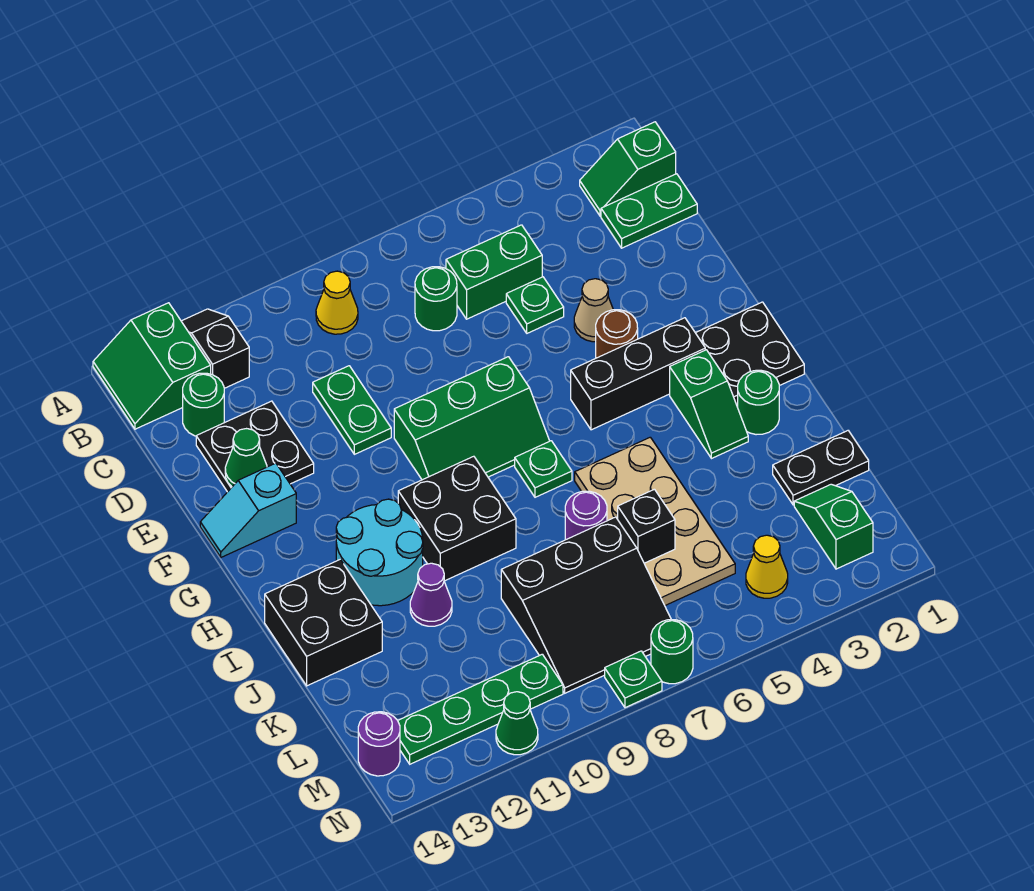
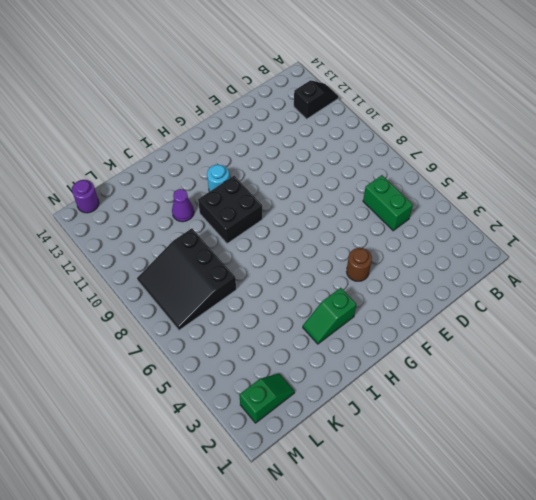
cyan round brick H11 level 1 -> cyan round brick H11:I12 level 1
none -> green slope A13:B14 level 1 top 13
none -> green slope B1:B2 level 1 top 1
none -> yellow cone B9 level 1
none -> green plate C1:C2 level 1

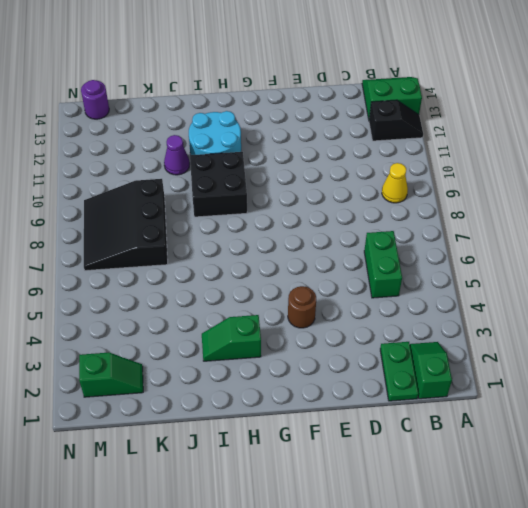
none -> green round brick C7 level 1
none -> green round brick C13 level 1
none -> green plate D5 level 1
none -> green plate D10:E10 level 1

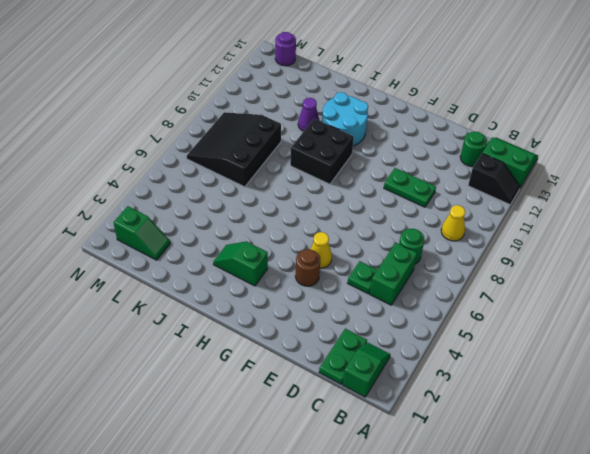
yellow cone F5 level 1 -> yellow cone M4 level 1
none -> black plate D12:E13 level 1
none -> tan cone E4 level 1
none -> green slope F7:G9 level 1 top F
none -> cyan slope F13:F14 level 1 top 13

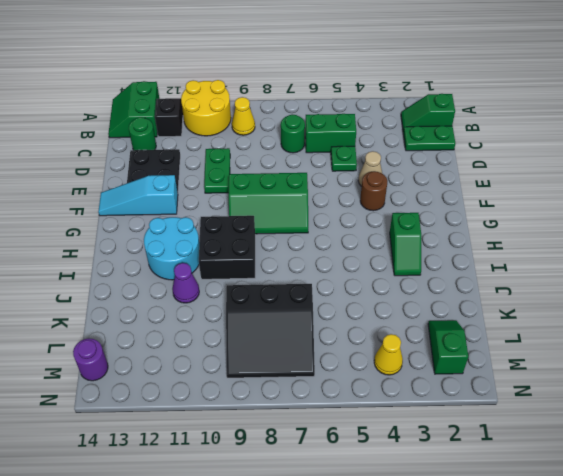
yellow round brick A10:B11 level 1 -> none
cyan slope F12:F14 level 1 top 12 -> cyan slope F13:F14 level 1 top 13
none -> black plate G1:H2 level 1
none -> black brick G3:G5 level 1
none -> green plate H7 level 1
none -> green round brick I2 level 1

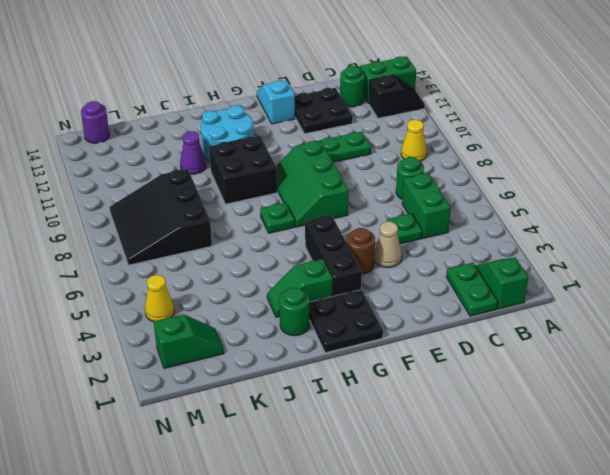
none -> tan plate I5:L6 level 1
none -> black brick I13:J14 level 1
none -> purple round brick J7 level 1
none -> black plate K1:K2 level 1

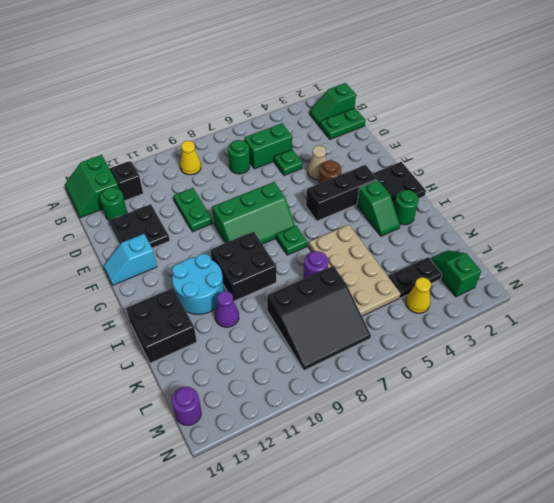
black plate L3:L4 level 1 -> black plate K1:K2 level 1
none -> green plate M10:M13 level 1
none -> green round brick N7 level 1
none -> green plate N8 level 1
none -> green cone N11 level 1

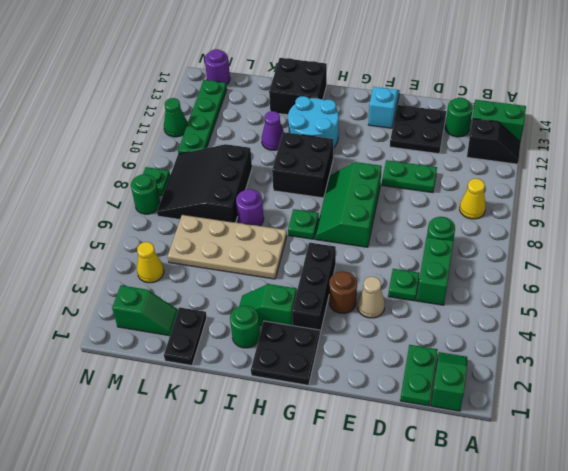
none -> green cone E13 level 2
none -> black brick K6 level 2

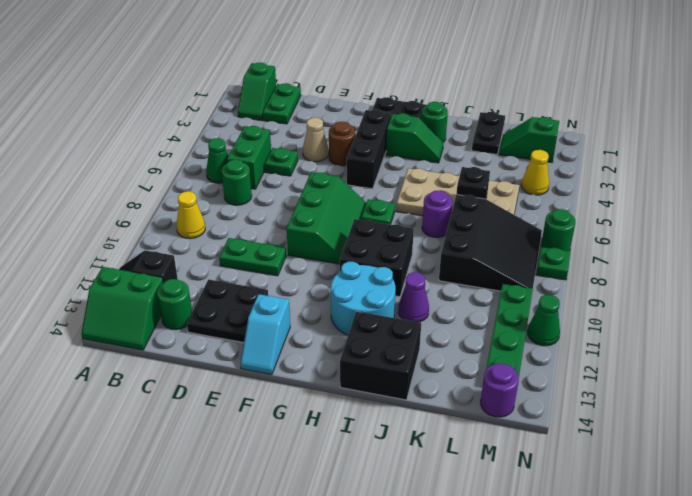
green cone B6 level 1 -> green cone E13 level 2

